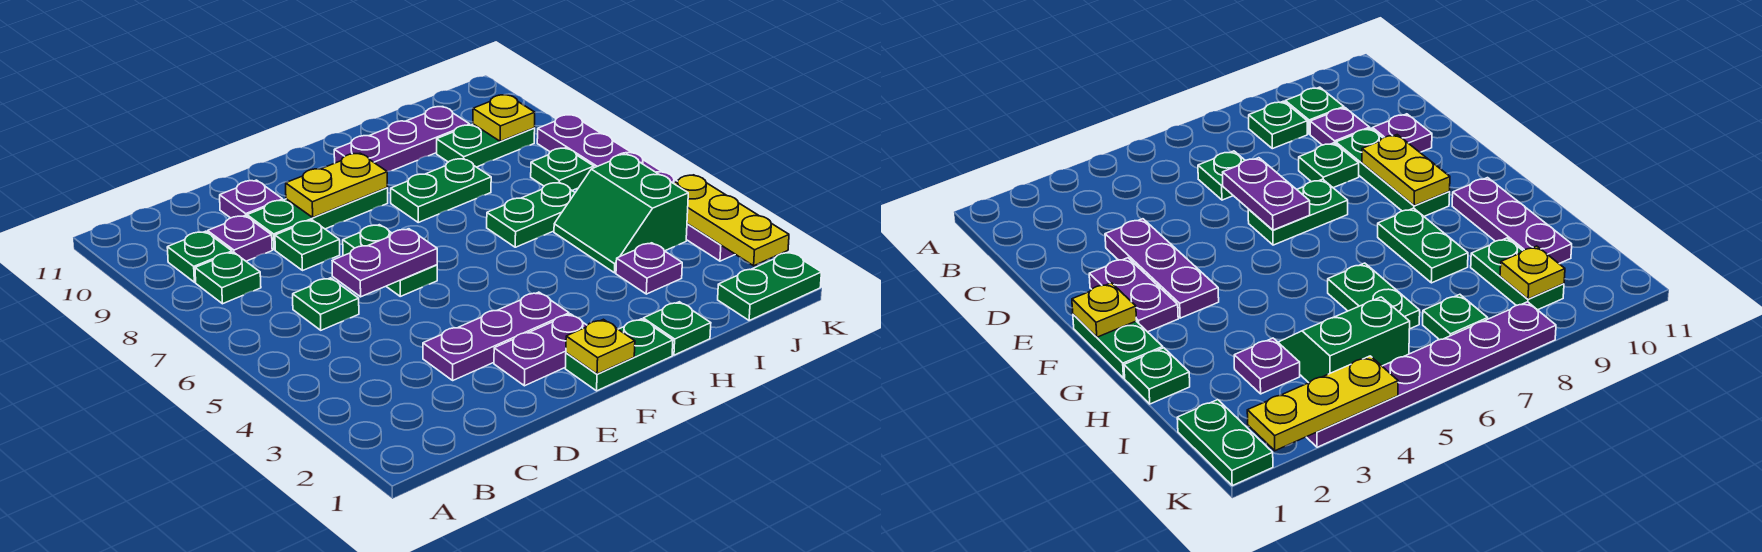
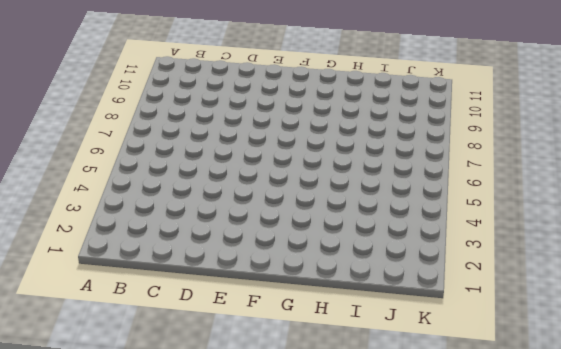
none -> green plate B8 level 1
none -> green plate B9 level 1
none -> green plate C6 level 1

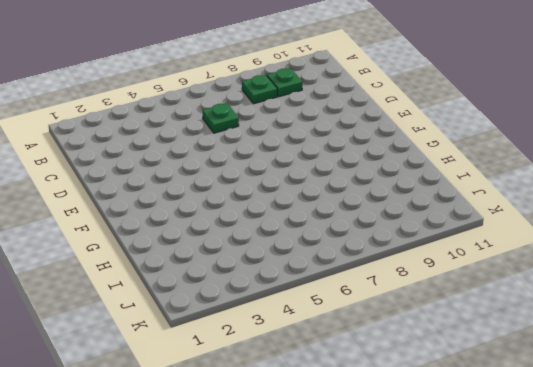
none -> purple plate C9 level 1
none -> purple plate D3:F3 level 1
none -> green plate D8 level 1

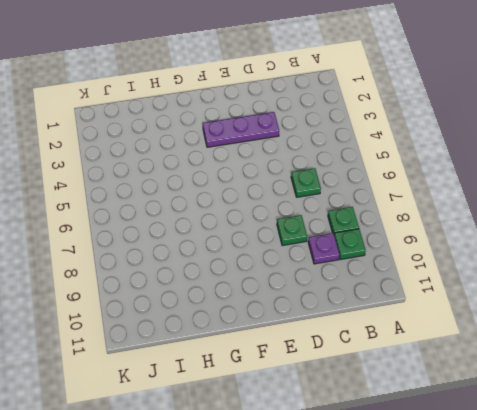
none -> green plate D9:F9 level 1
none -> purple plate D10 level 1
none -> purple plate E2:F2 level 1

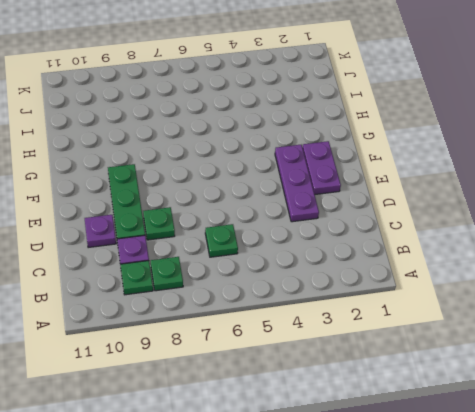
none -> green plate E6:E7 level 1
none -> green plate F1:G1 level 1
none -> green plate G8:H8 level 1

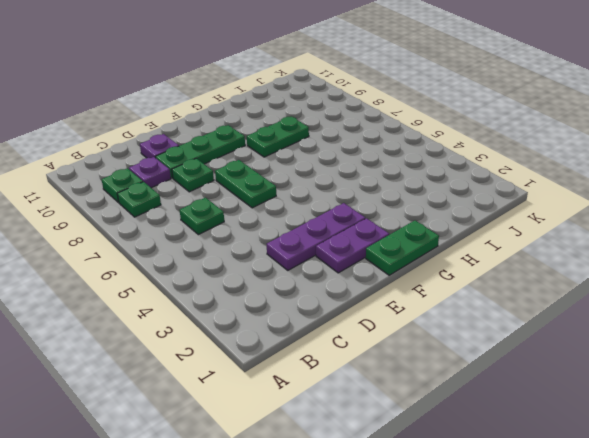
none -> purple plate G10:I10 level 1
none -> green plate H1 level 1
none -> green plate H6:I6 level 1

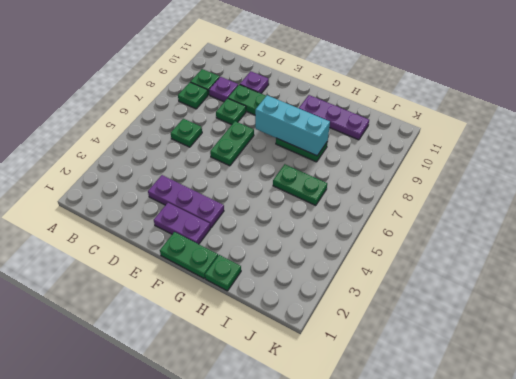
cyan brick F8:H8 level 2 -> none
none -> purple plate I3 level 1
none -> green slope I4:J5 level 1 top J
none -> green plate I9:J9 level 1

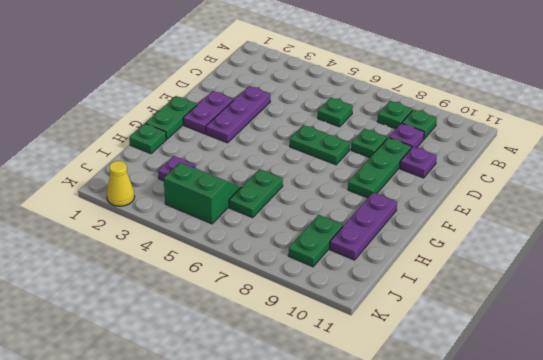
yellow cone K2 level 1 -> none
none -> green plate G8:H8 level 1
none -> green plate J1:K1 level 1
none -> green plate J7 level 1

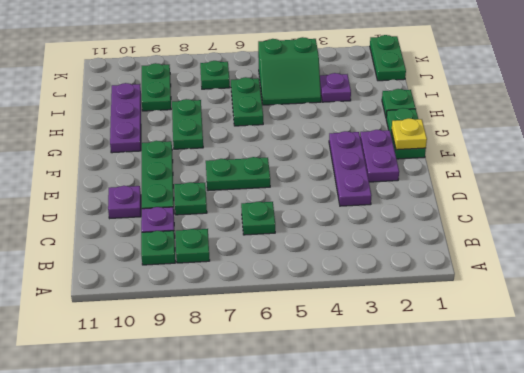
none -> purple plate K3:K8 level 1
none -> purple plate D6:E6 level 2
none -> yellow plate E9:F9 level 2

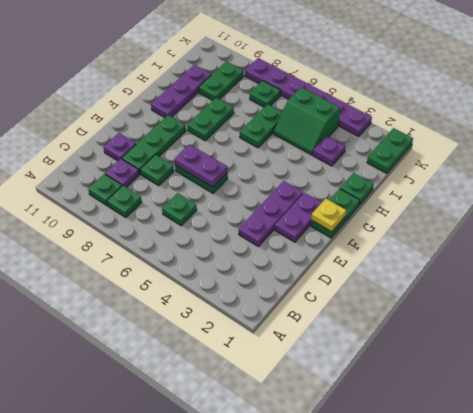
purple plate E6:E7 level 2 -> purple plate D6:E6 level 2
none -> yellow plate E9:F9 level 2
none -> yellow plate J9 level 2
none -> yellow plate K2:K4 level 2

